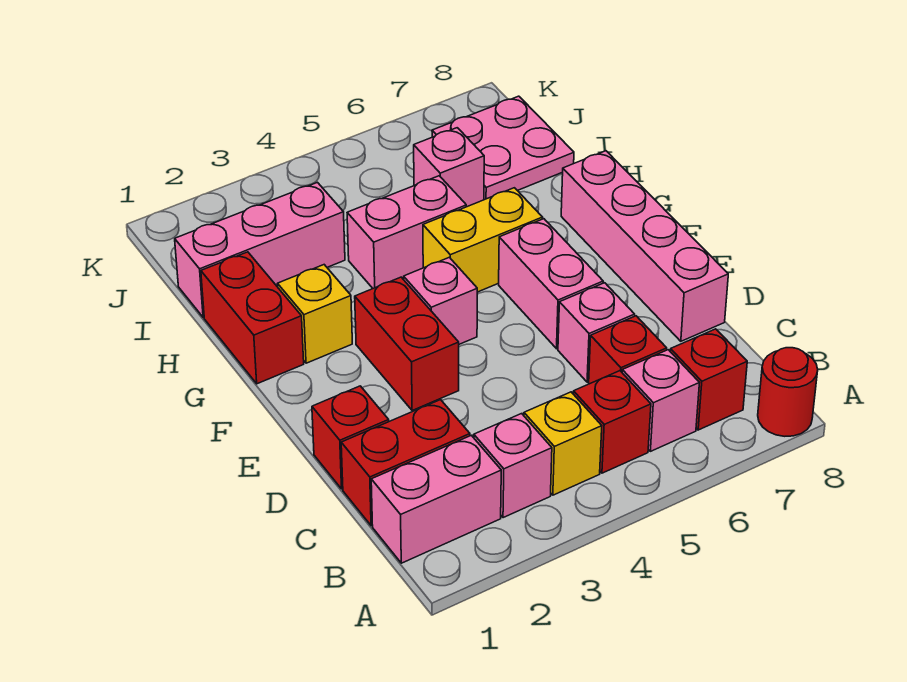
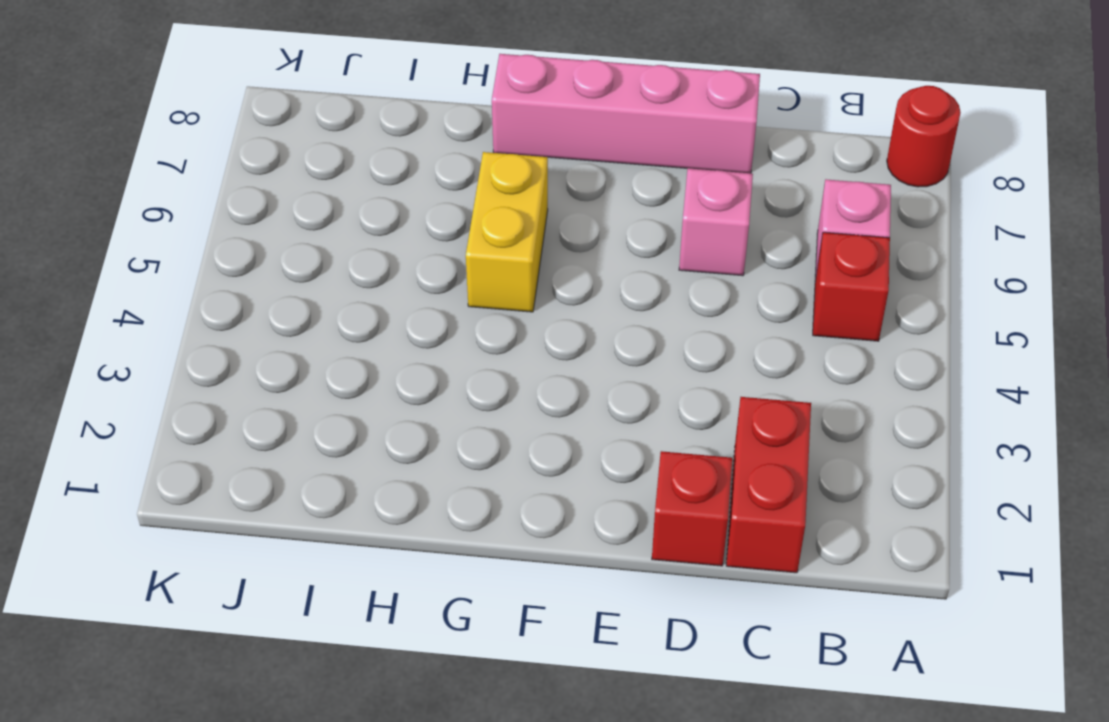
none -> pink brick B1:B2 level 1
none -> pink brick B3 level 1
none -> yellow brick B4 level 1

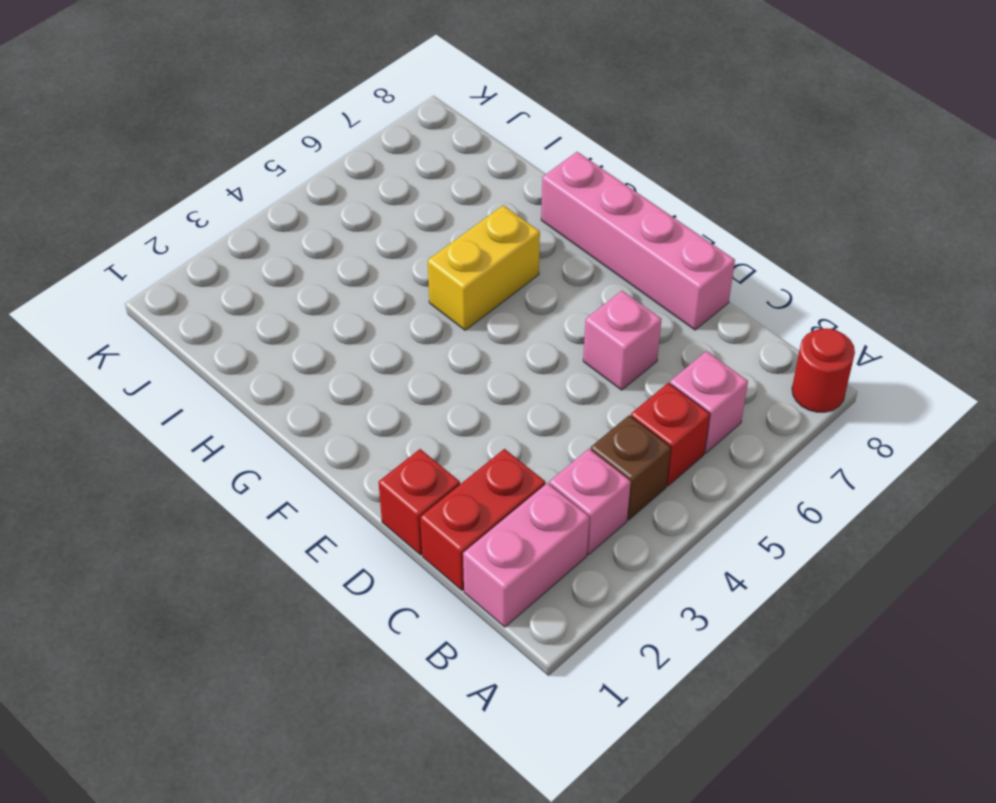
brown brick B4 level 1 -> yellow brick B4 level 1
none -> red brick B7 level 1
none -> red brick C6 level 1
none -> red brick E3:F3 level 1

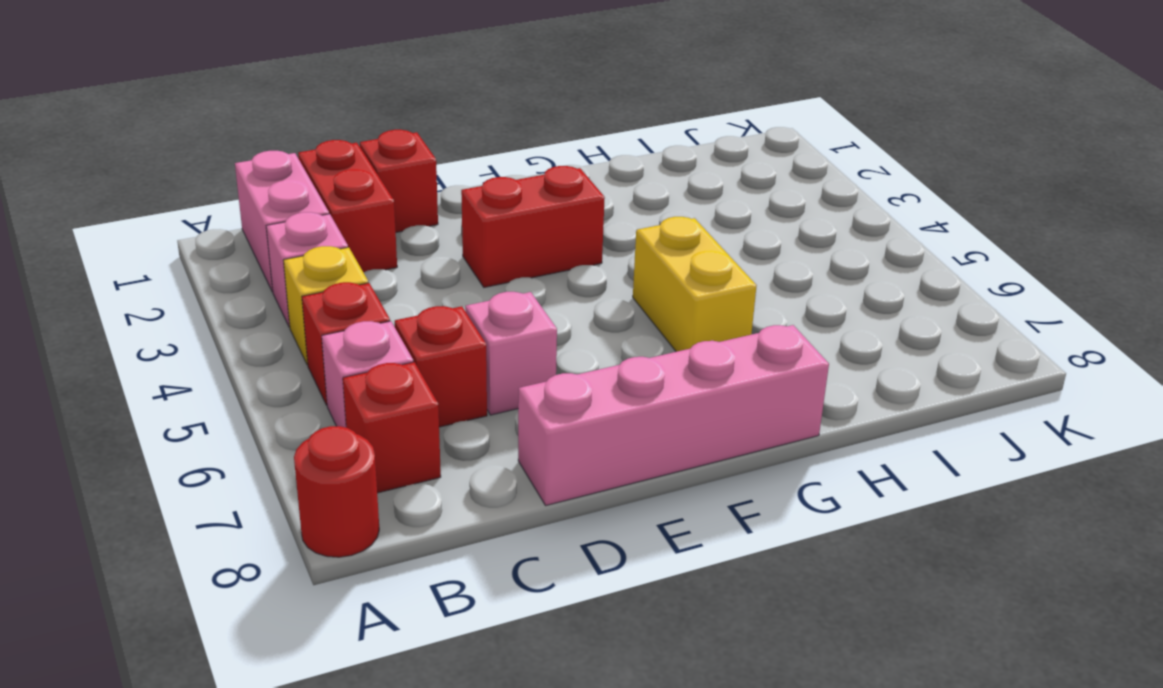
none -> pink brick E6:F6 level 1
none -> pink brick F4 level 1
none -> red brick G1:H1 level 1

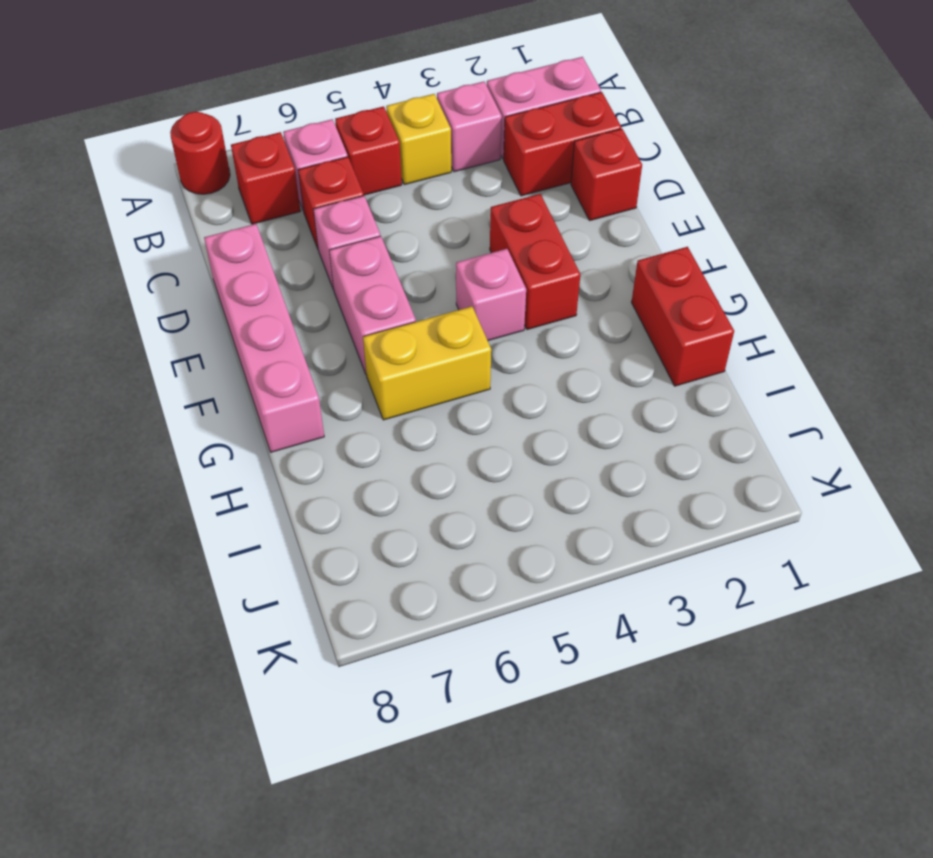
none -> yellow brick G2 level 1
none -> pink brick H4:H5 level 1
none -> pink brick I1:I3 level 1

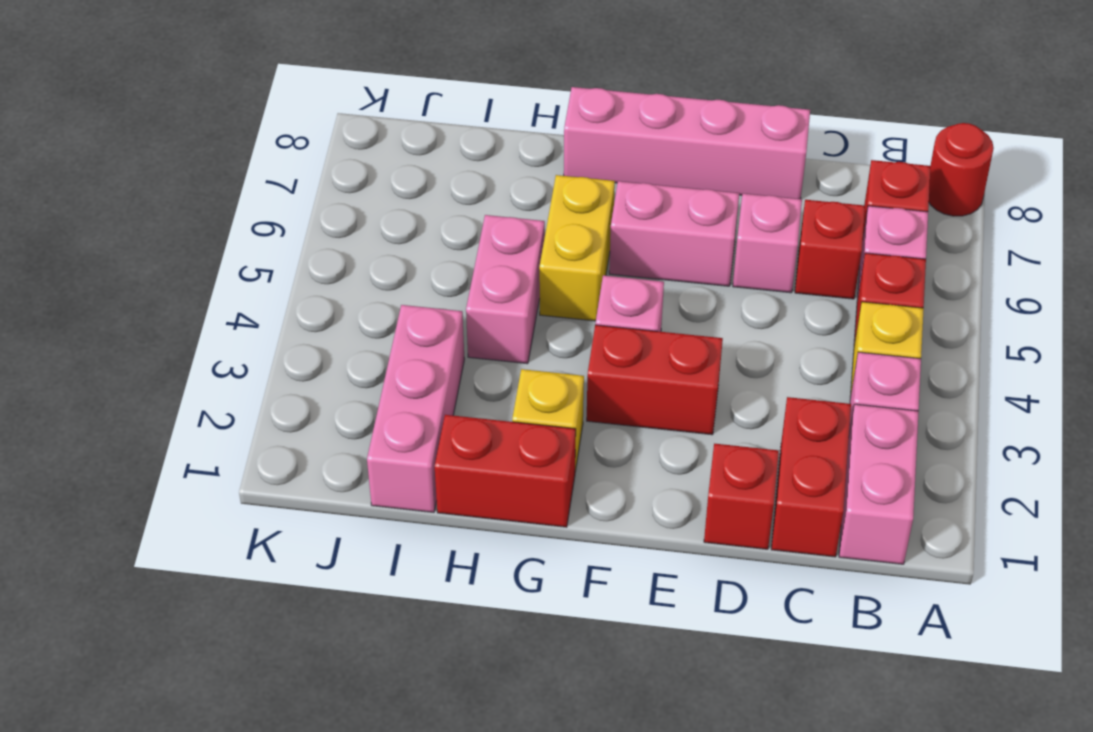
none -> pink brick I6 level 1
none -> pink plate I7:J8 level 1

